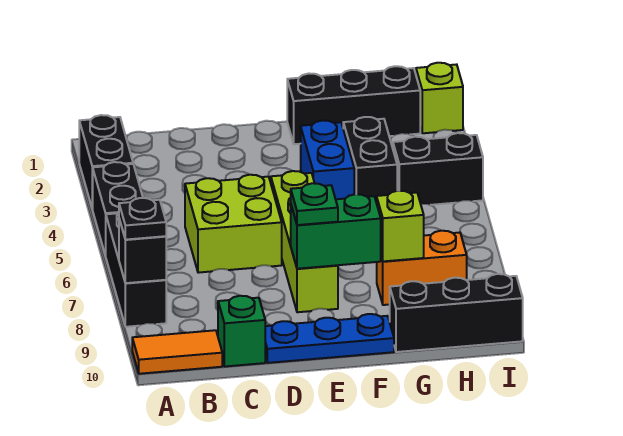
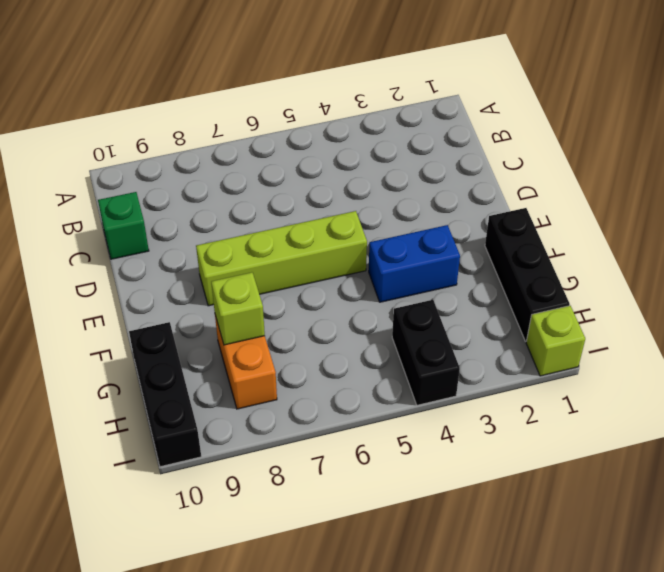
none -> black brick A2:A3 level 1
none -> black brick A4:A5 level 1
none -> black brick A6:A8 level 1

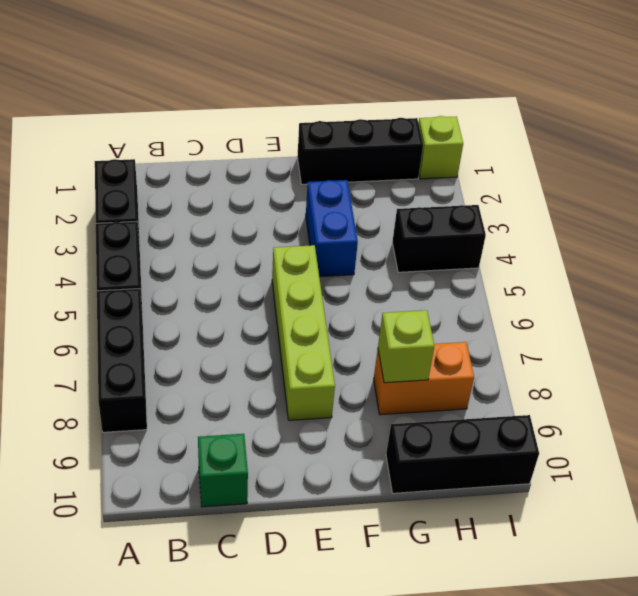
none -> orange tile A10:B10 level 1
none -> lime brick C5:D6 level 1
none -> blue plate D10:F10 level 1

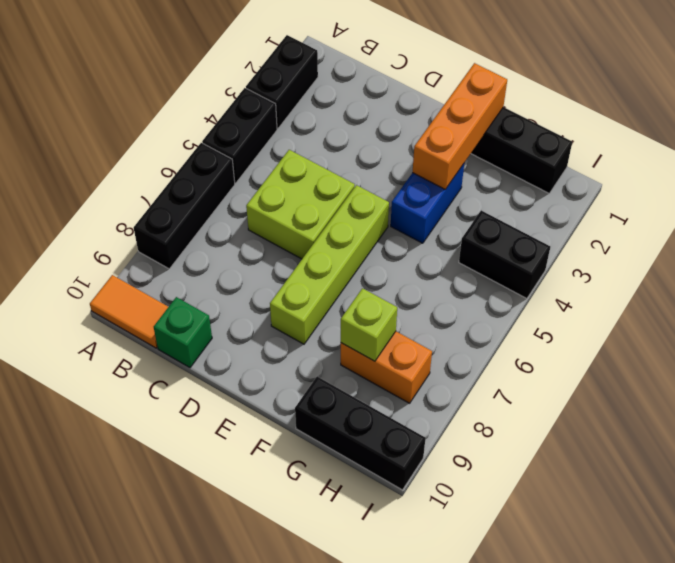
orange brick F1:F3 level 2 -> none
none -> blue plate D10:F10 level 1
none -> black brick G3:G4 level 1
none -> lime brick I1 level 1

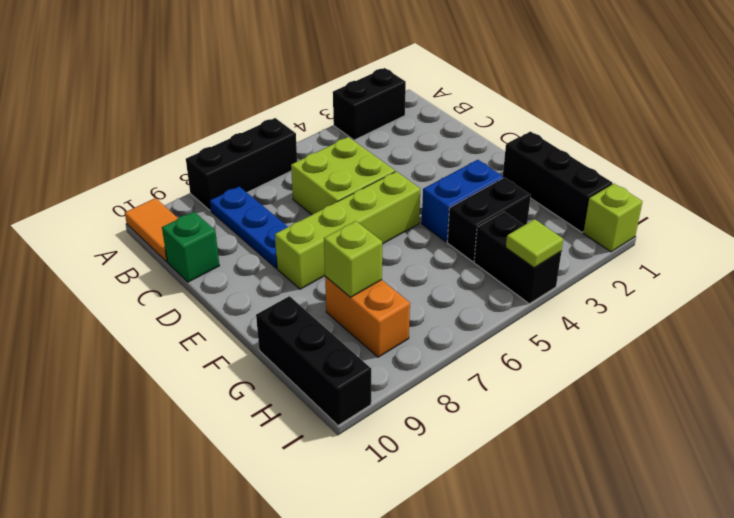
blue plate B8:D8 level 1 -> blue plate D10:F10 level 1
lime tile I4 level 2 -> none
none -> black brick A4:A5 level 1
none -> black brick A8 level 2
none -> green brick E8:F8 level 2

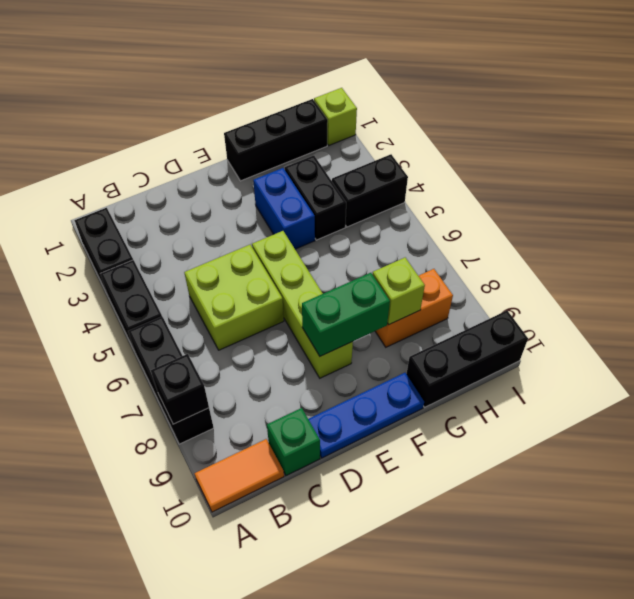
none -> black plate A8 level 3
none -> green plate E8 level 3

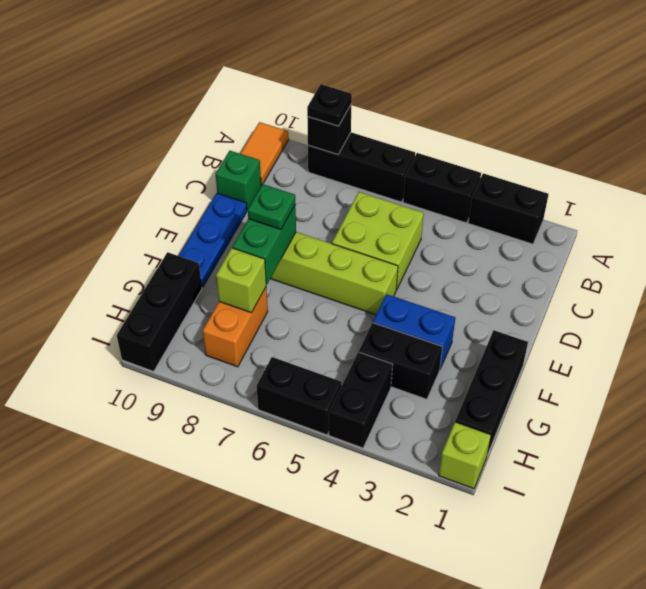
black brick I5:I6 level 1 -> none

